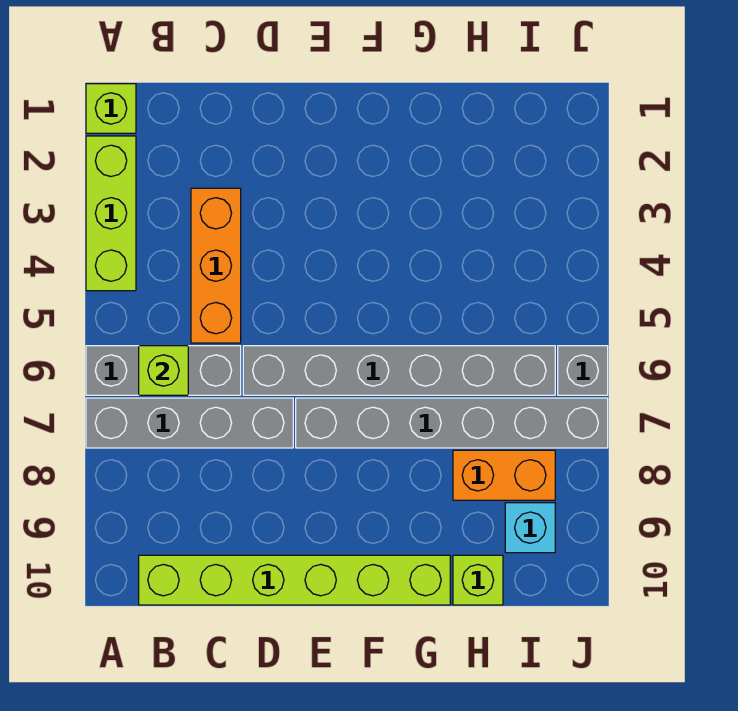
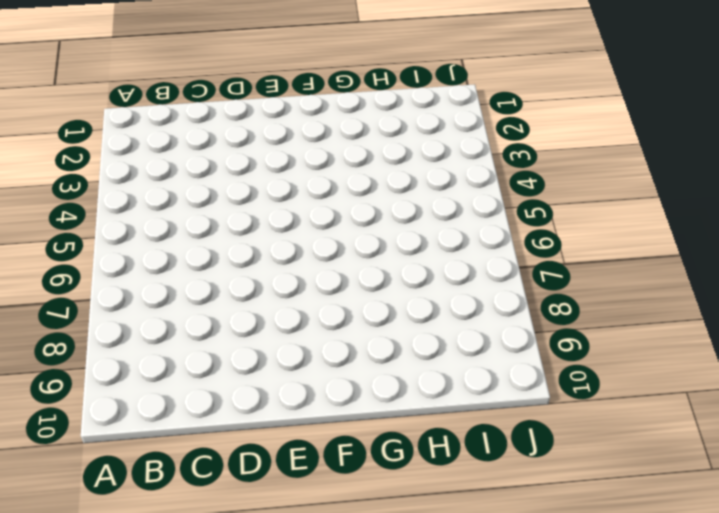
none -> lime brick A1 level 1
none -> lime brick A2:A4 level 1
none -> grey brick A6:C6 level 1

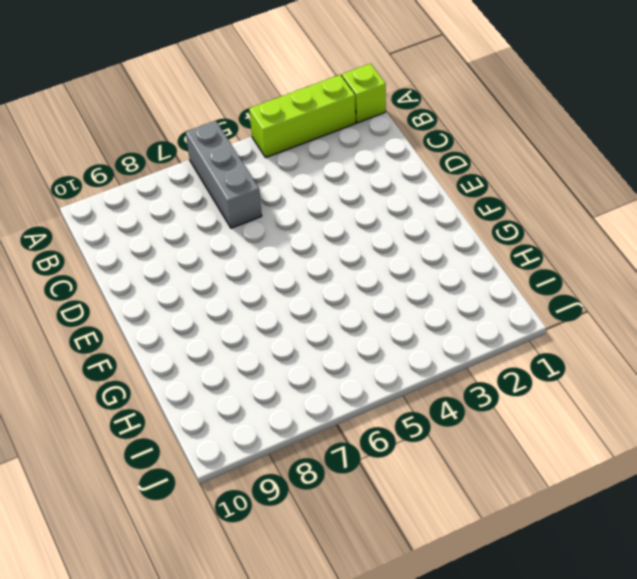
none -> grey brick A7:D7 level 1
none -> lime brick B10:G10 level 1
none -> orange brick C3:C5 level 1

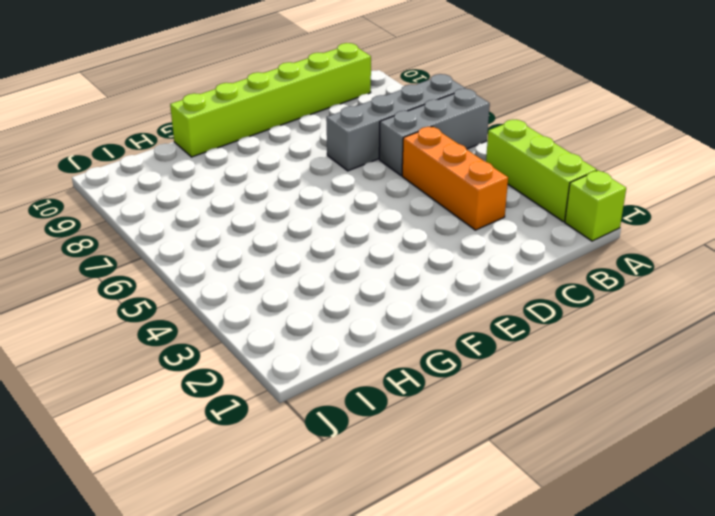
none -> grey brick D6:I6 level 1
none -> grey brick E7:J7 level 1
none -> orange brick H8:I8 level 1

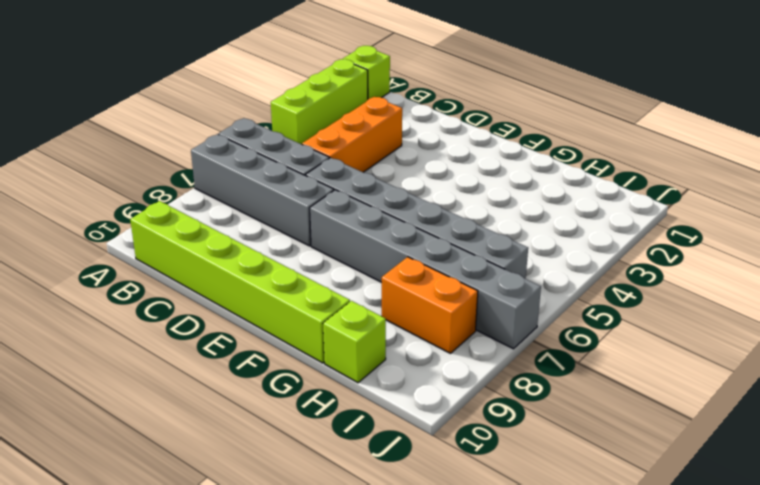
none -> cyan brick I9 level 1
none -> grey brick J6 level 1
none -> lime brick B6 level 2

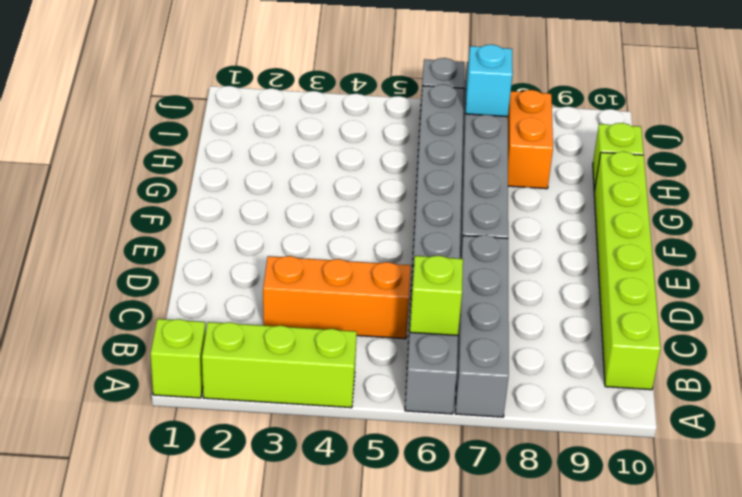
cyan brick I7 level 2 -> cyan brick I9 level 1

